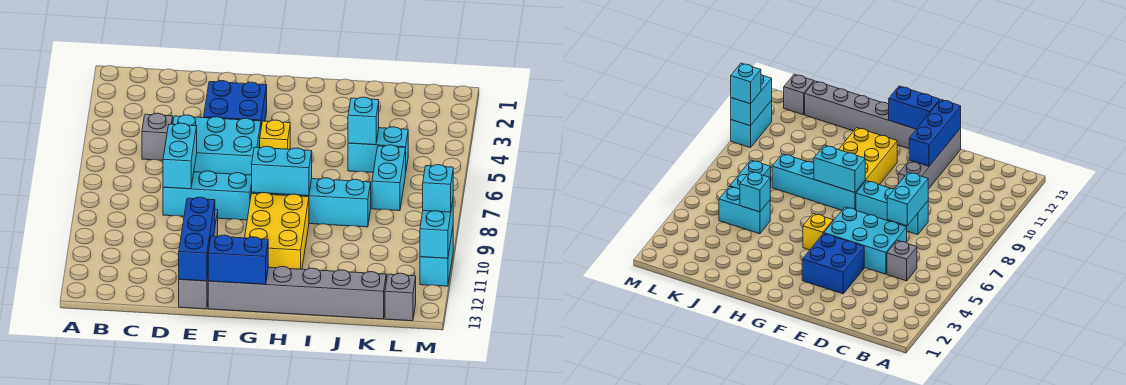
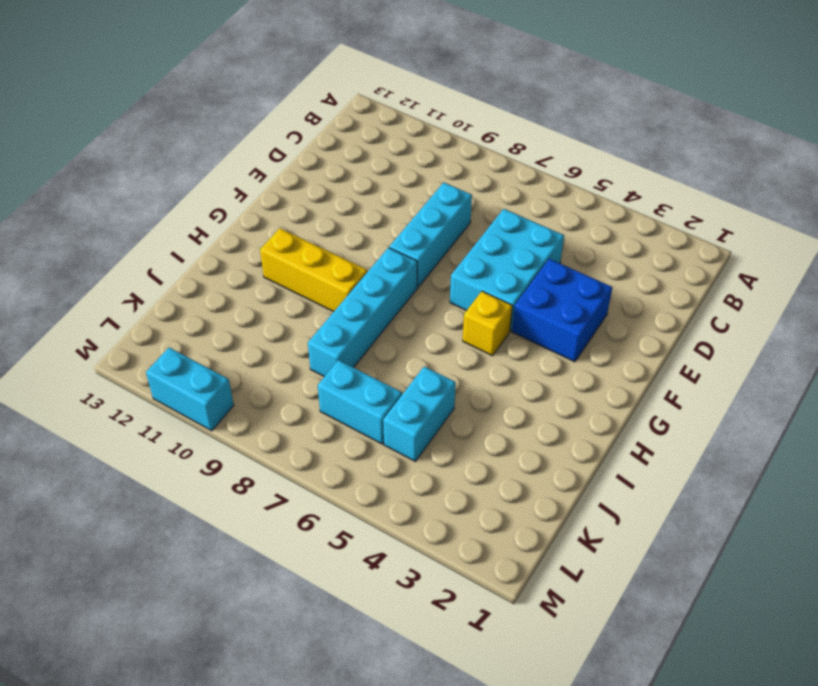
yellow brick H9:H11 level 1 -> yellow brick G9:H11 level 1
none -> grey brick C5 level 1
none -> grey brick E10:E13 level 1
none -> grey brick F13:K13 level 1

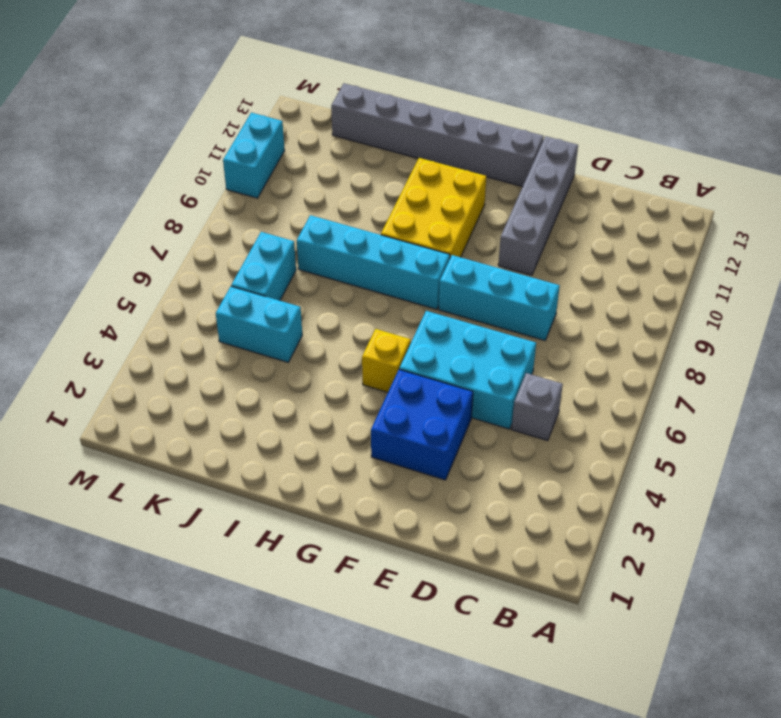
none -> grey brick L13 level 1
none -> cyan brick D7:D8 level 2
none -> blue brick E11:E13 level 2

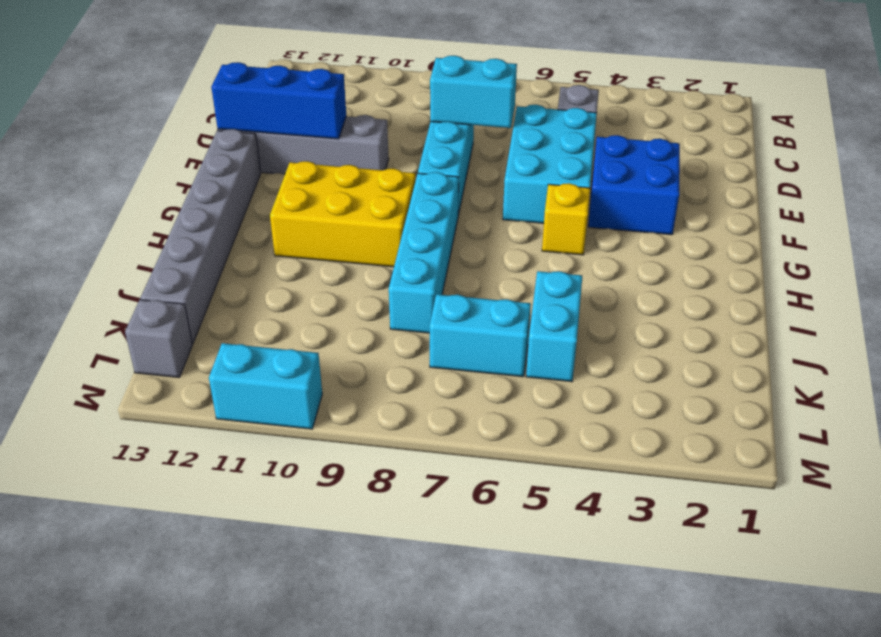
none -> blue brick F13:G13 level 2
none -> cyan brick G8:H8 level 2
none -> cyan brick J5 level 2

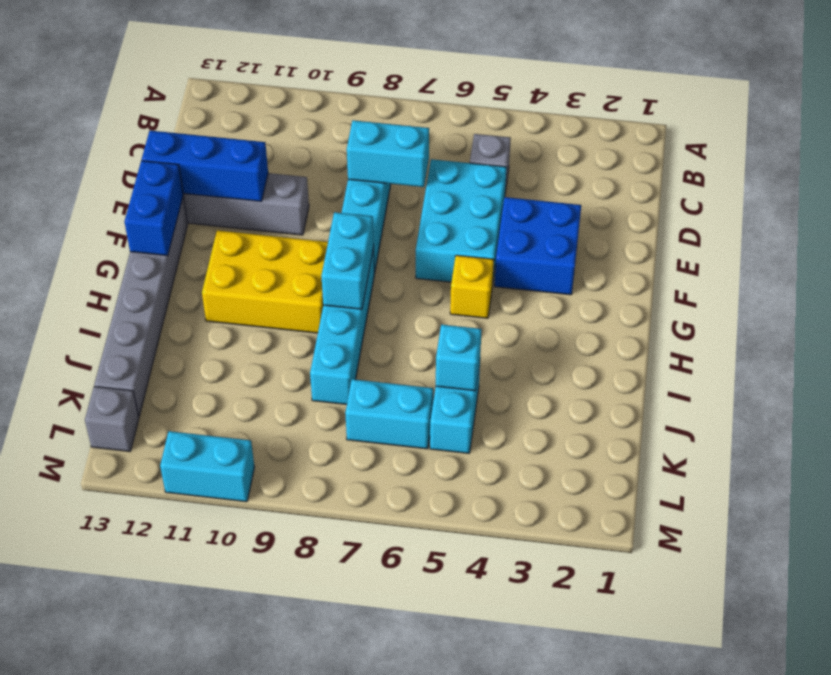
none -> cyan brick M10:M11 level 2
none -> cyan brick M10 level 3

